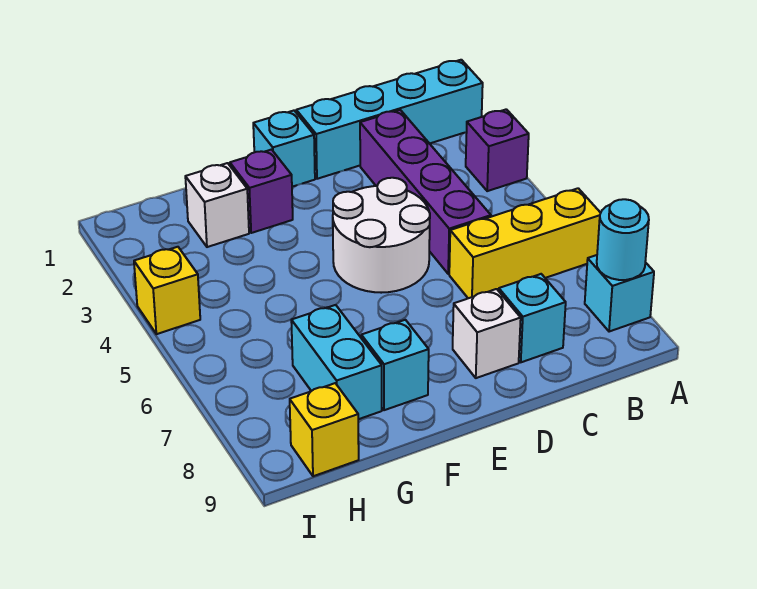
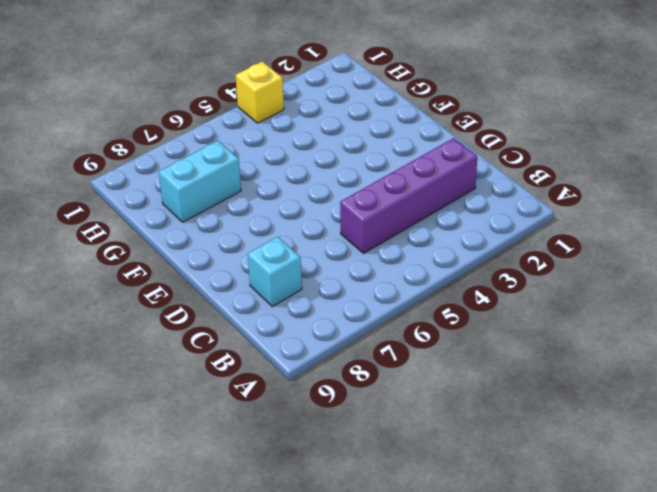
none -> cyan brick A1:D1 level 1
none -> purple brick A3 level 1
none -> yellow brick A6:C6 level 1

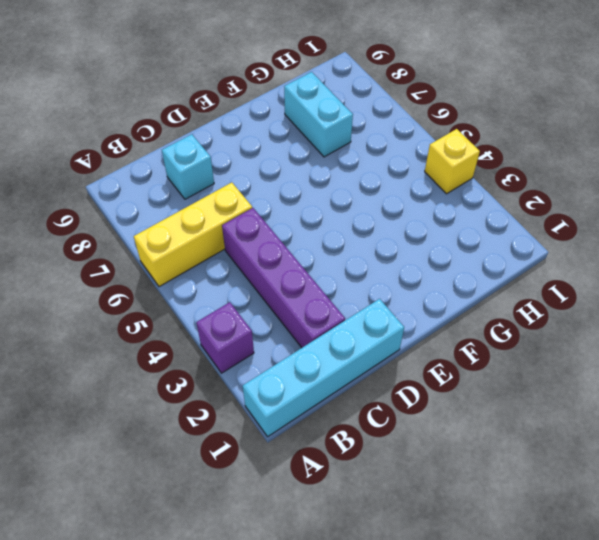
none -> cyan brick A8 level 1
none -> white round brick D4:E5 level 1
none -> white brick D8 level 1

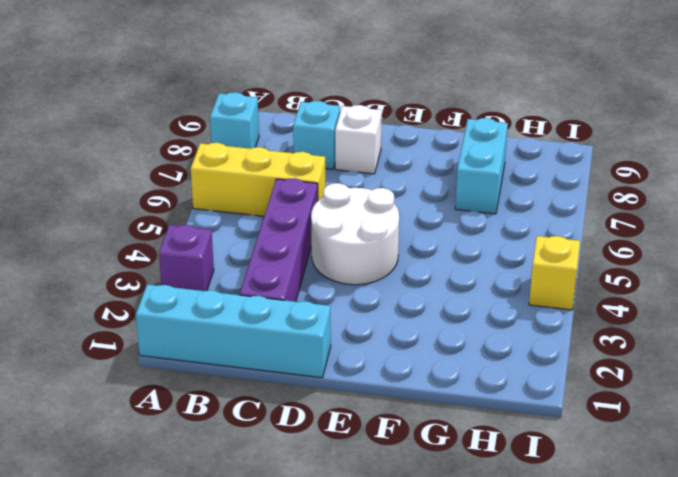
none -> cyan brick E1 level 1
none -> purple brick F2 level 1
none -> cyan brick F8 level 1

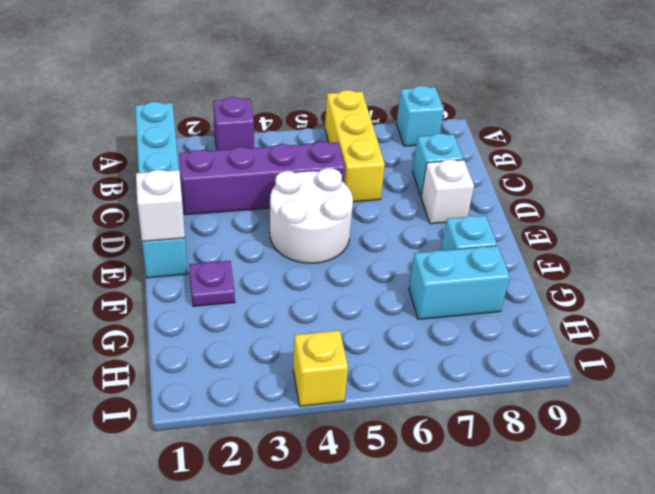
white brick E1 level 2 -> white brick G2 level 1
purple plate F2 level 1 -> purple brick F2 level 1
none -> yellow brick H9 level 1
none -> cyan round brick A8 level 2

